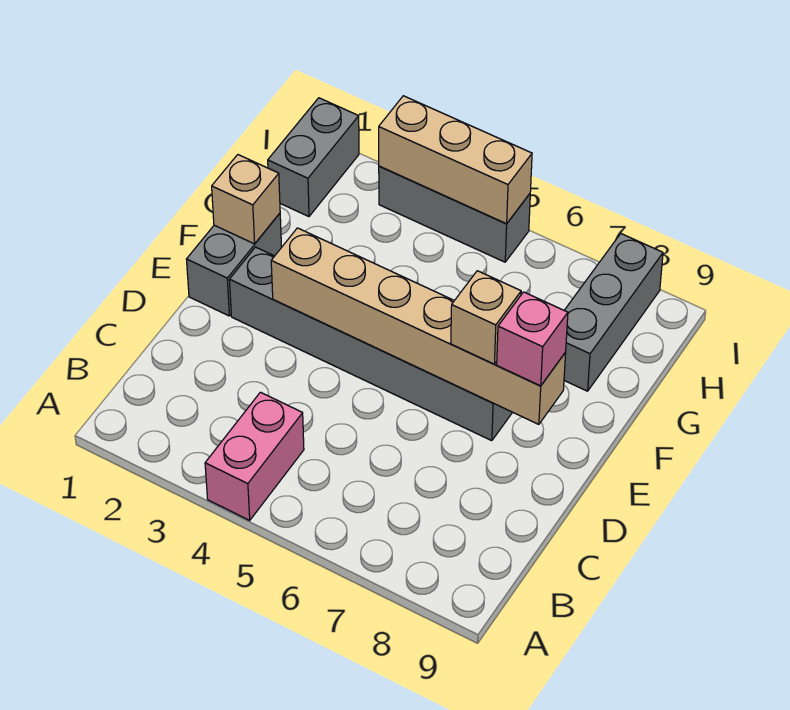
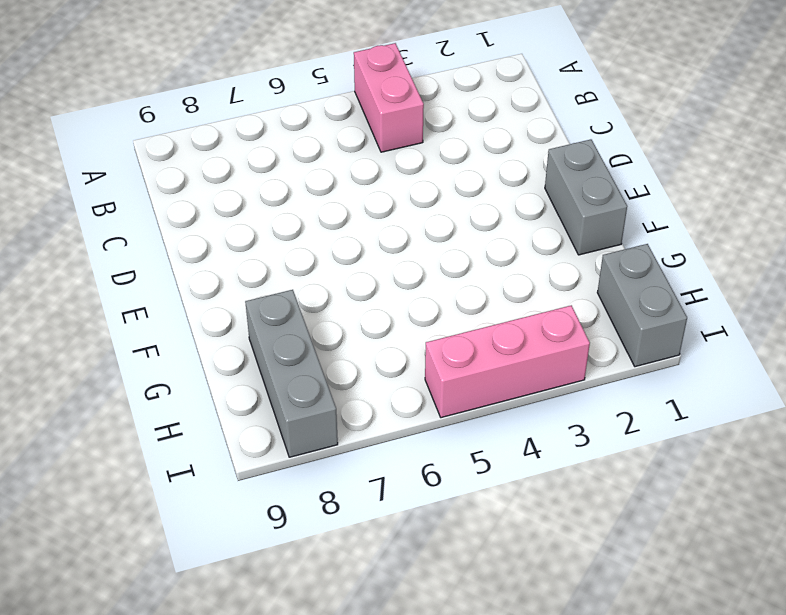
pink brick I3:I5 level 1 -> grey brick I3:I5 level 1
none -> grey brick E2:E7 level 1
none -> tan brick E3:E8 level 2

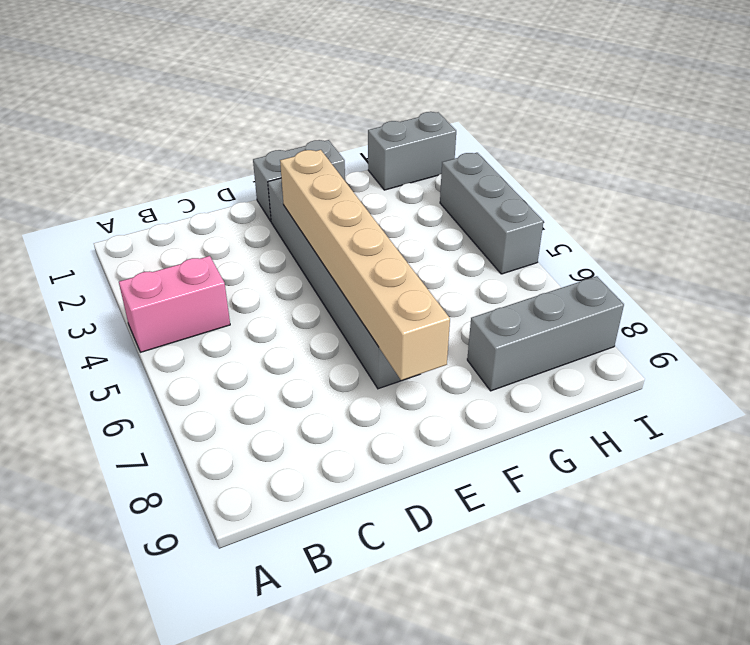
none -> tan brick F1 level 2
none -> tan brick I3:I5 level 2

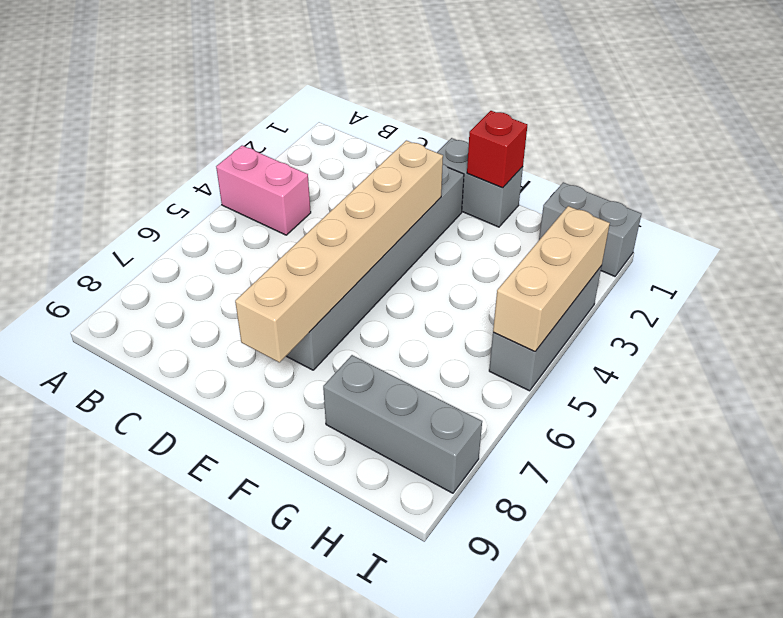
red brick F1 level 2 -> tan brick F1 level 2
none -> tan brick E7 level 3
none -> pink brick E8 level 3

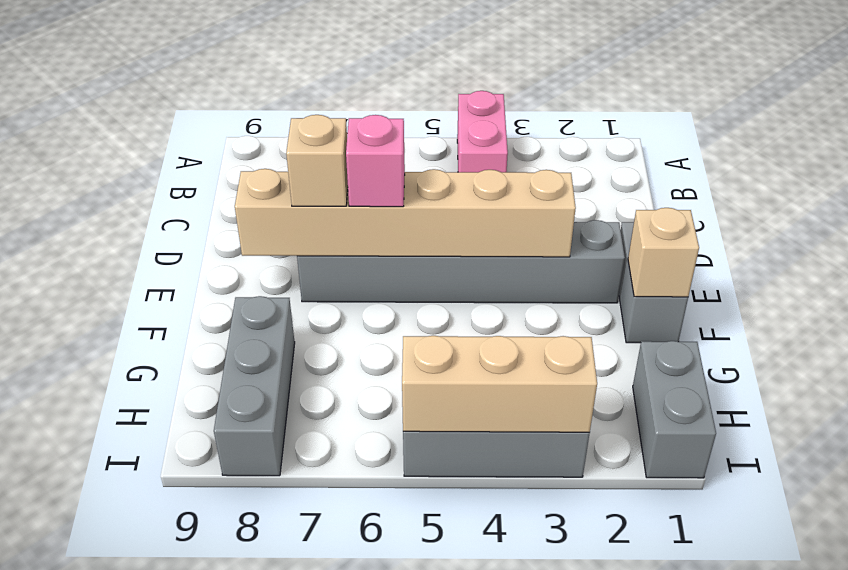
pink brick E6 level 3 -> pink brick E8 level 3

